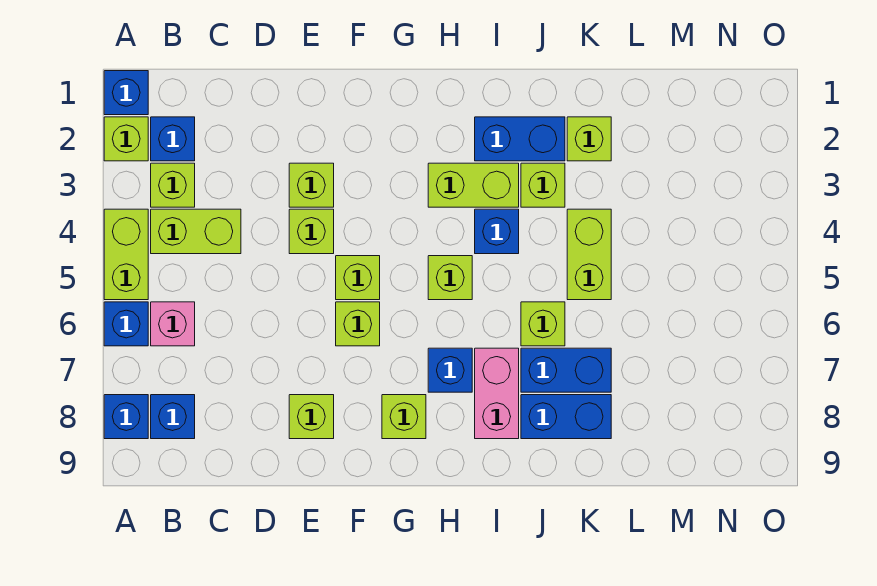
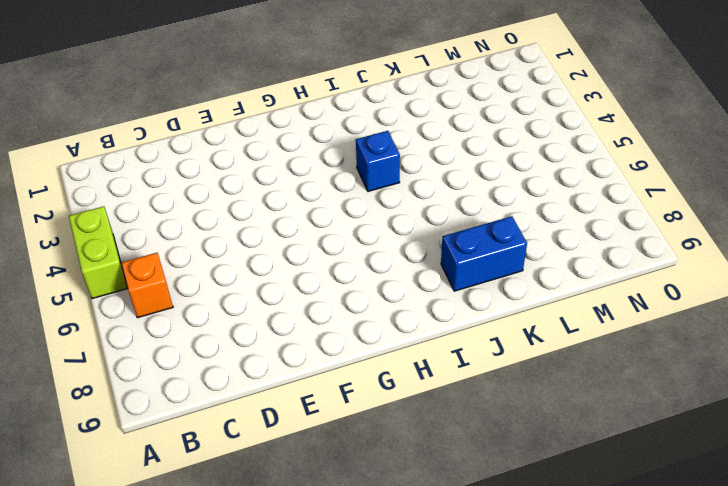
orange brick B6 level 1 -> pink brick B6 level 1
none -> blue brick A1 level 1
none -> lime brick A2 level 1
none -> blue brick A6 level 1

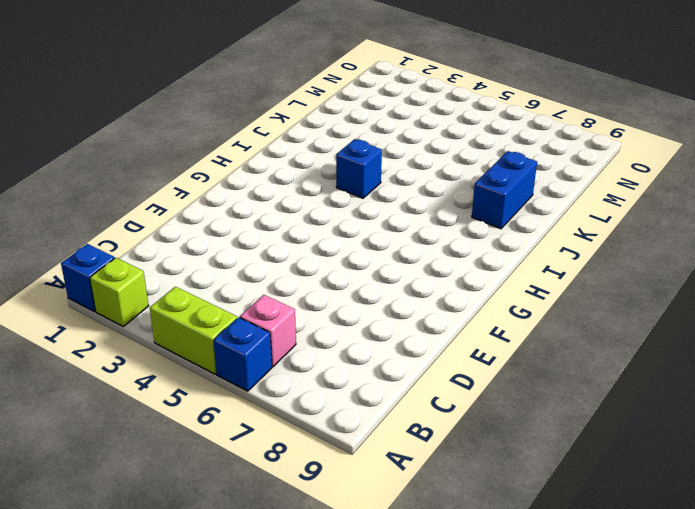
none -> blue brick A8 level 1
none -> blue brick B2 level 1
none -> lime brick B3 level 1

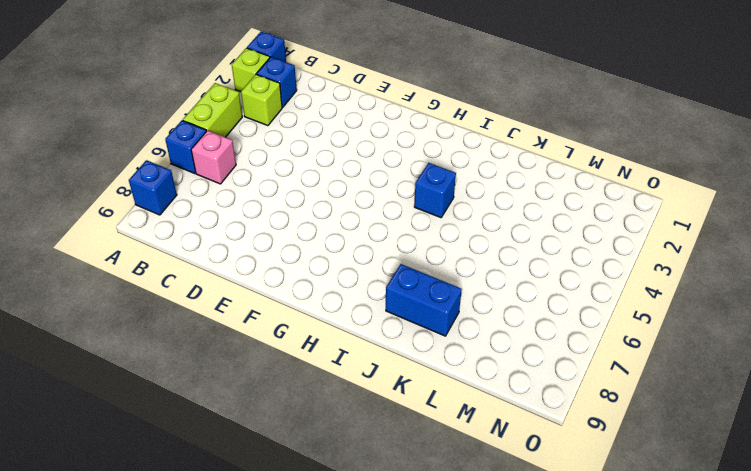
none -> lime brick B4:C4 level 1
none -> blue brick B8 level 1
none -> lime brick E3 level 1

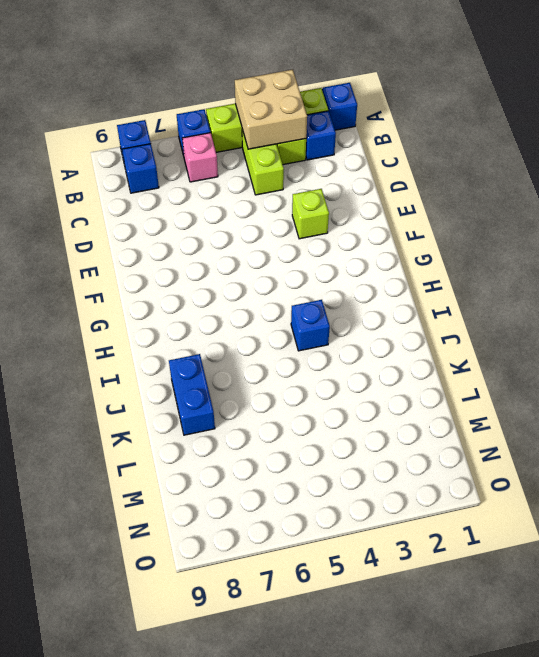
tan brick A3:B4 level 2 -> none
none -> lime brick E4 level 1
none -> lime brick E8 level 1
none -> lime brick F5 level 1

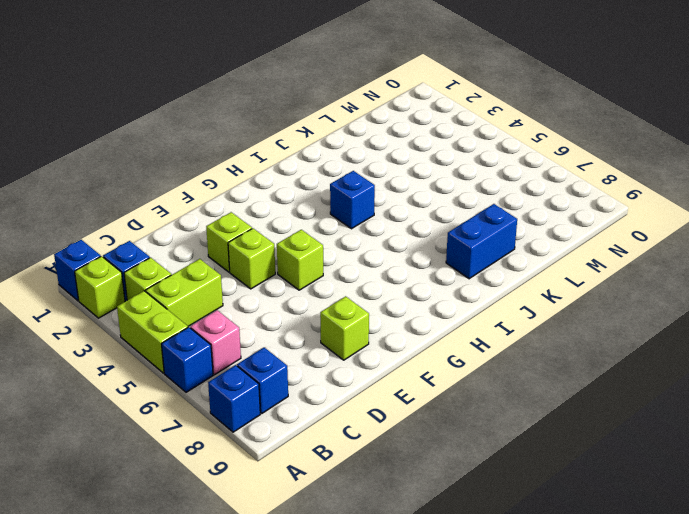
none -> lime brick F6 level 1
none -> lime brick G8 level 1
none -> lime brick H3:I3 level 1

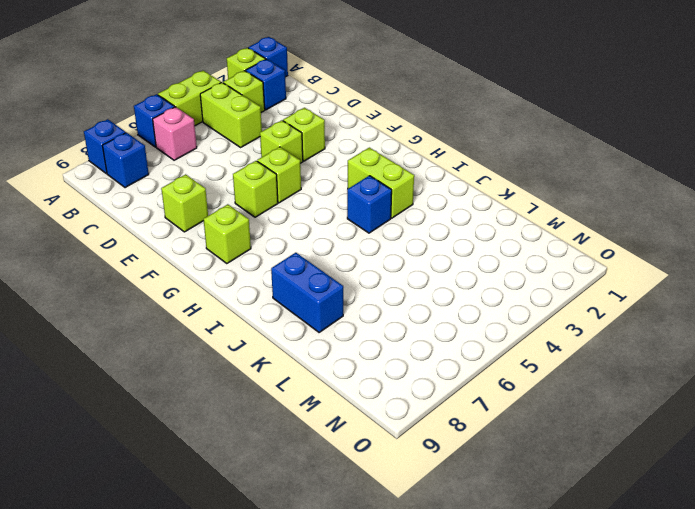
none -> lime brick H5 level 1
none -> blue brick H7 level 1
none -> blue brick I2:J2 level 1

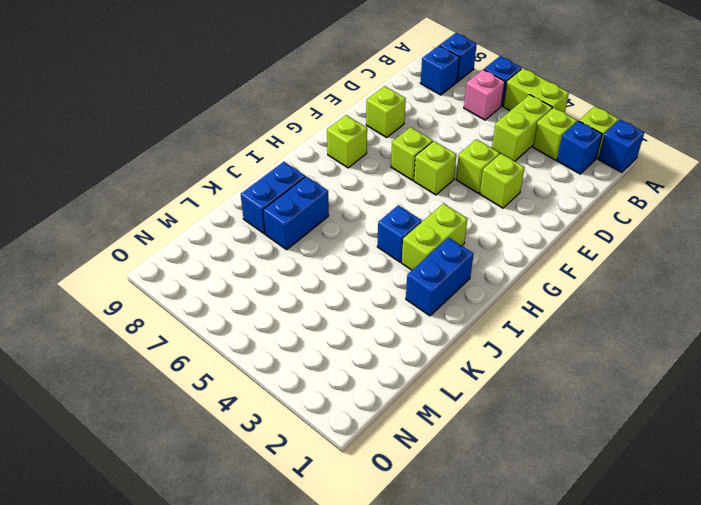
none -> lime brick H5 level 1
none -> blue brick H7 level 1
none -> pink brick I7:I8 level 1

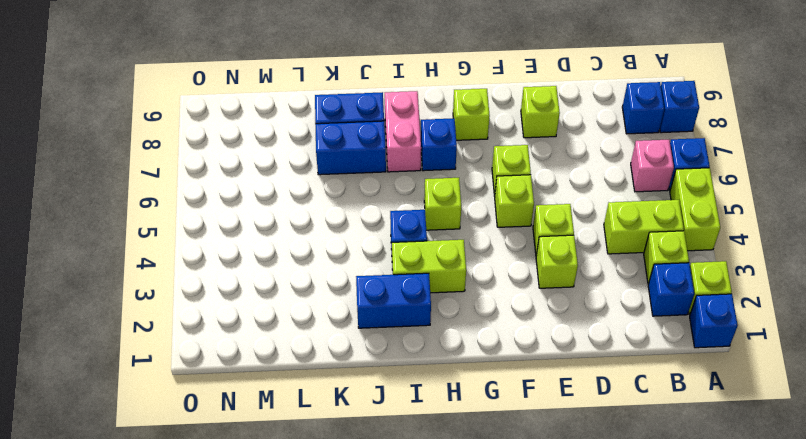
none -> lime brick J3 level 1
none -> lime brick J6 level 1
none -> lime brick K2 level 1

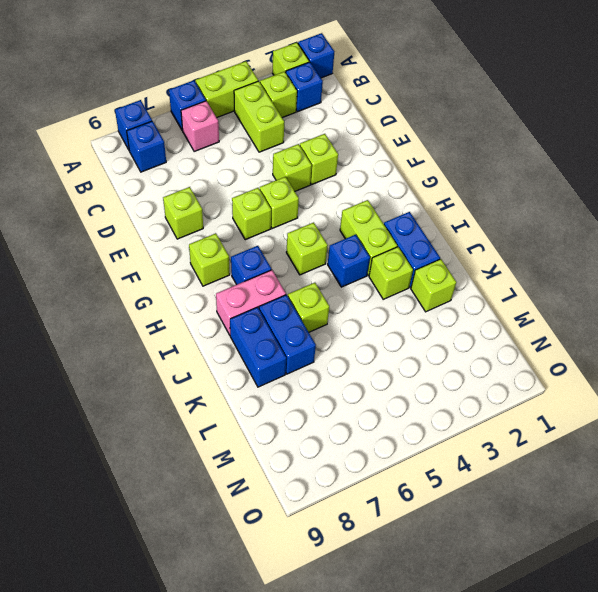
none -> lime brick K4:K5 level 1

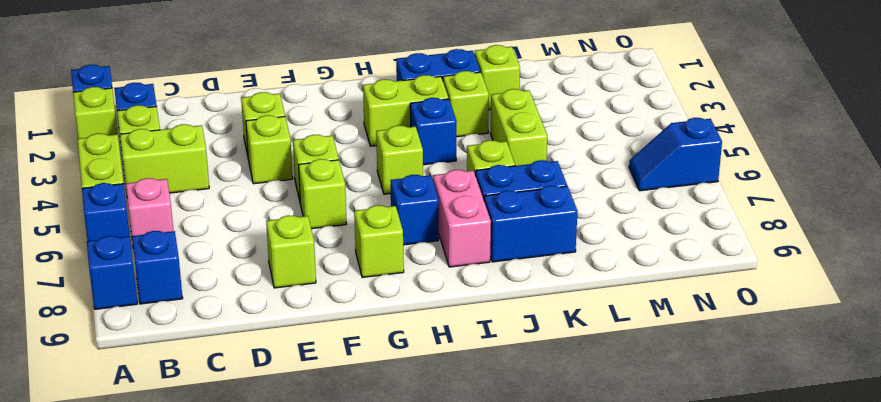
blue slope N6:O6 level 1 top O -> none

